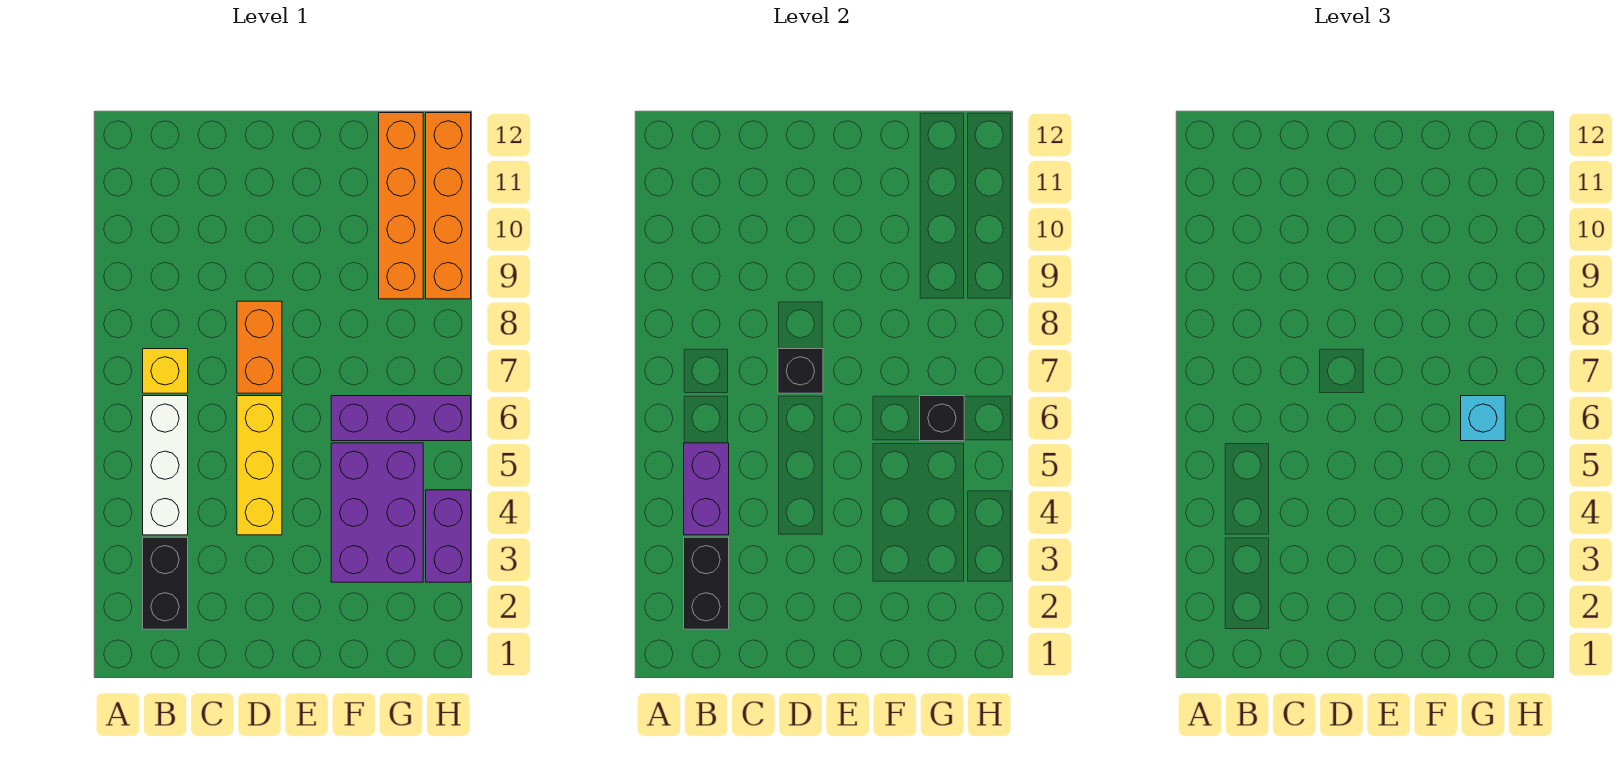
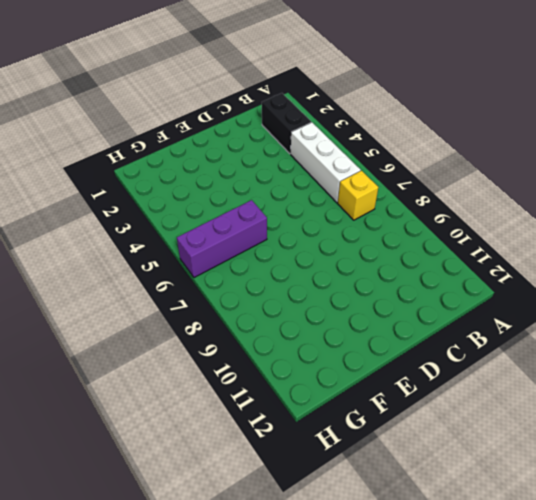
none -> yellow brick D4:D6 level 1
none -> orange brick D7:D8 level 1
none -> purple brick F3:G5 level 1

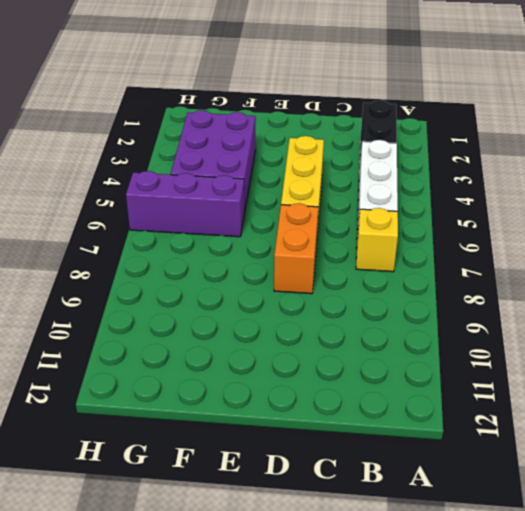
none -> orange brick G9:G12 level 1
none -> purple brick H3:H4 level 1
none -> orange brick H9:H12 level 1

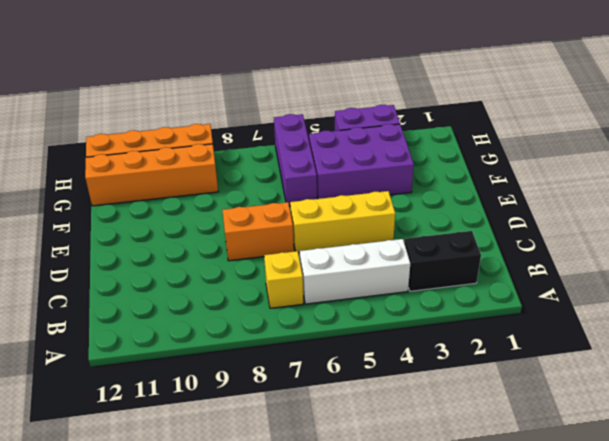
none -> black brick B2:B3 level 2
none -> purple brick B4:B5 level 2
none -> black brick D7 level 2

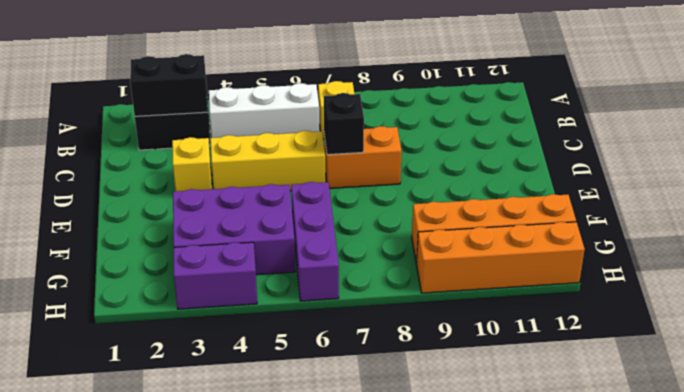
yellow brick D3 level 1 -> none
none -> purple brick B4:B5 level 2
none -> black brick G6 level 2
none -> cyan brick G6 level 3

